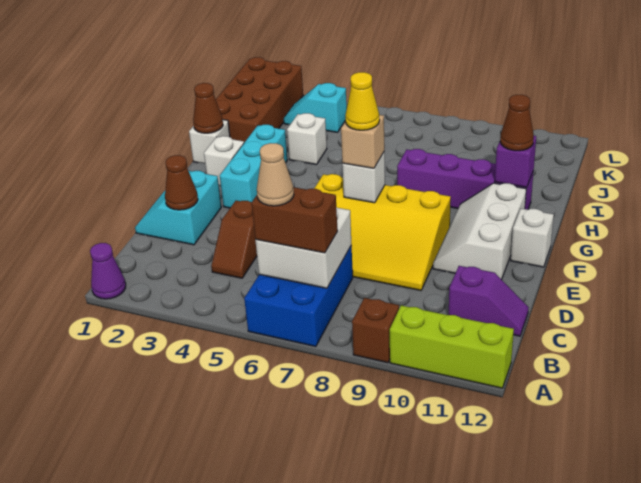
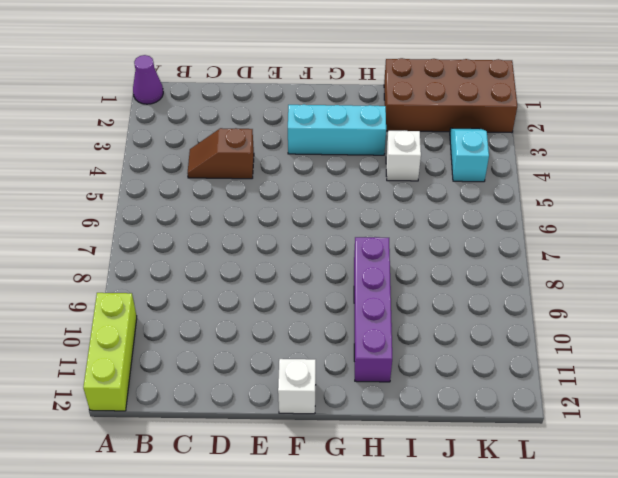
none -> blue brick A6:C7 level 1
none -> brown brick A9 level 1
none -> purple slope C11:C12 level 1 top 11

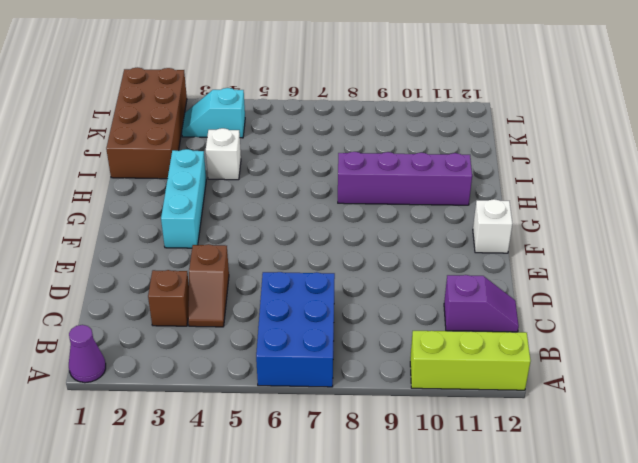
brown brick C3 level 1 -> brown brick A9 level 1
none -> cyan slope D1:E2 level 1 top 2
none -> yellow slope D6:F9 level 1 top F
none -> white slope E10:G11 level 1 top 11

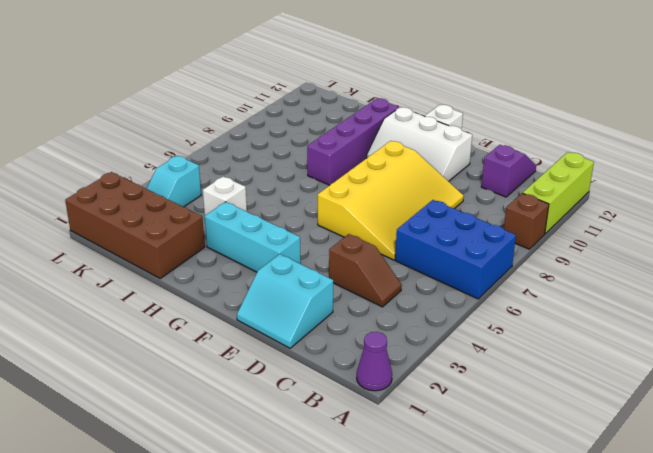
none -> white brick G2 level 1
none -> white brick H1 level 1
none -> white brick B6:C7 level 2

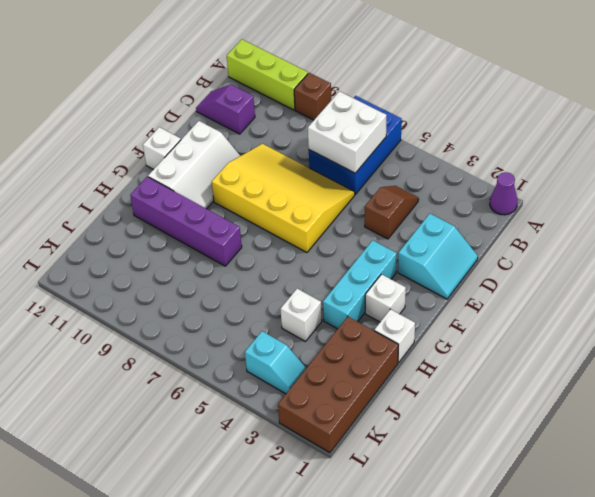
none -> brown cone D2 level 2
none -> white brick F7 level 2
none -> brown cone H1 level 2

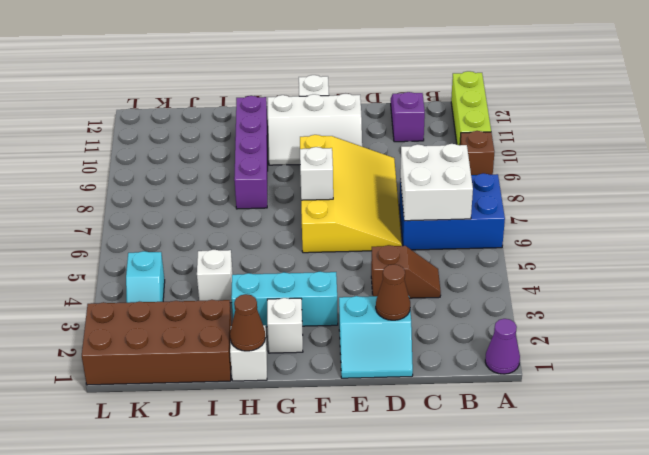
none -> purple brick H11 level 2
none -> brown brick B6:B7 level 3
none -> tan brick F7 level 3

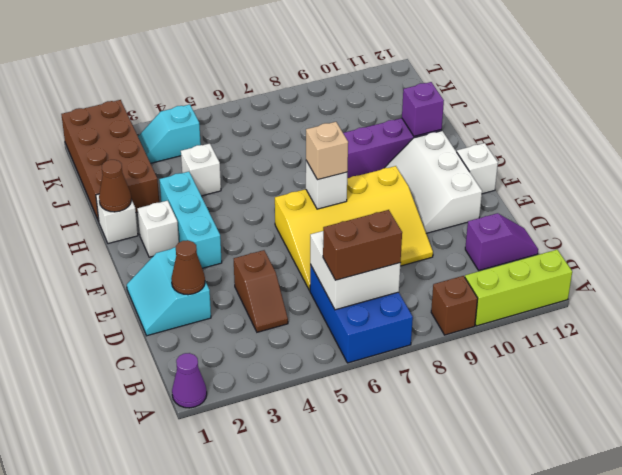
none -> brown cone H11 level 3
none -> tan cone B6 level 4
none -> yellow cone F7 level 4

